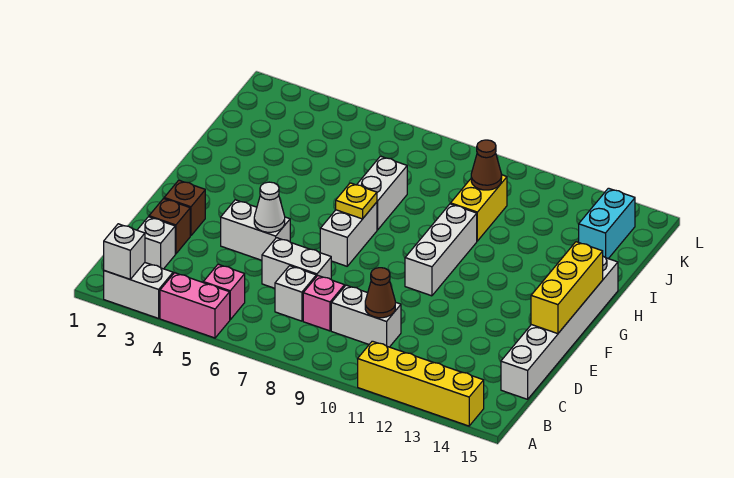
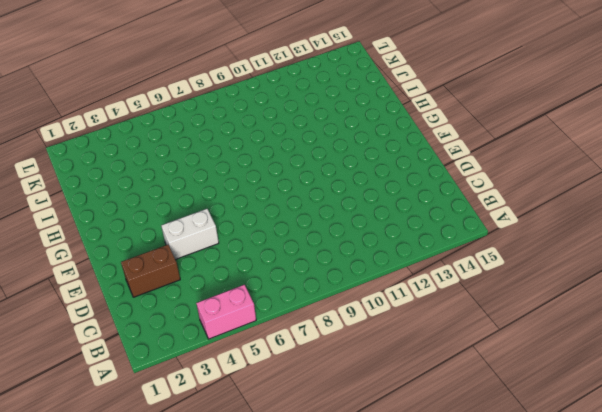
brown brick D2:D3 level 1 -> brown brick D2 level 1
none -> white brick A2:A3 level 1
none -> yellow brick A11:A14 level 1
none -> pink brick B5 level 1

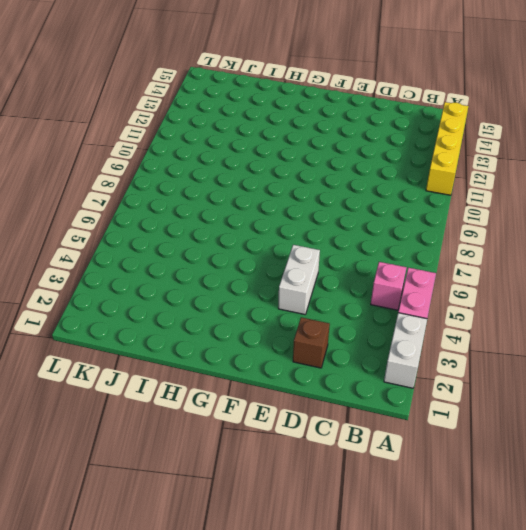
none -> white brick C2 level 1
none -> white brick C7 level 1
none -> pink brick C8 level 1

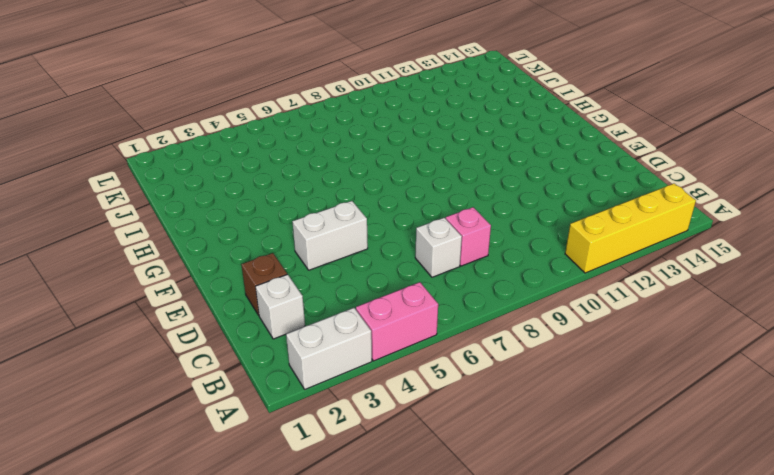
none -> pink brick B5 level 1
none -> white brick C9:C10 level 1
none -> white brick C15:H15 level 1

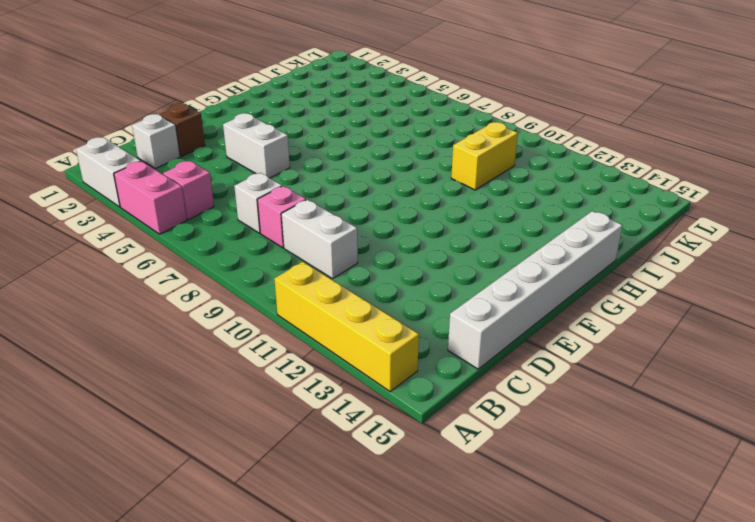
none -> white brick D6:D7 level 1
none -> brown brick E2 level 1
none -> white brick F7:G7 level 1

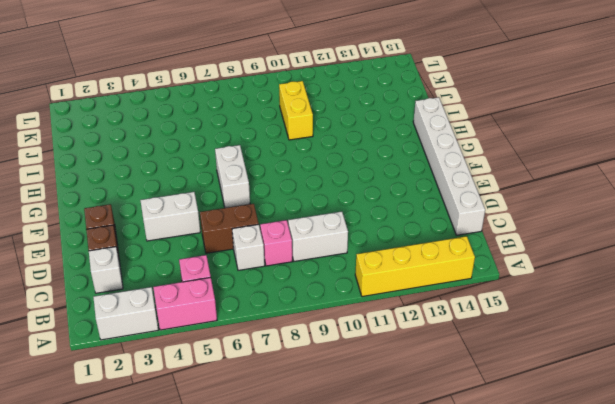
brown brick D6:D7 level 1 -> white brick D6:D7 level 1
none -> white brick F10:H10 level 1
none -> white brick H7:I7 level 1
none -> cyan brick J14:K14 level 1

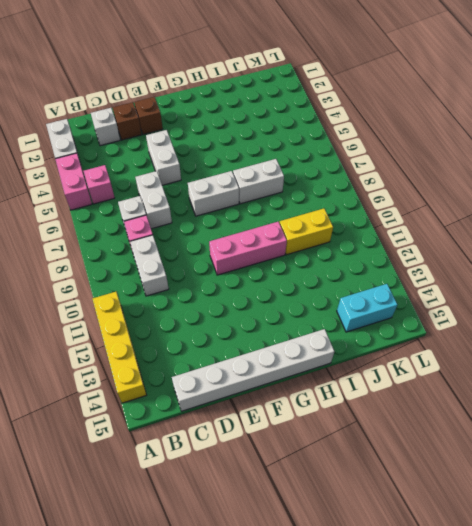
pink brick F10:H10 level 1 -> white brick F10:H10 level 1
none -> white brick A2 level 2
none -> brown cone C10 level 2
none -> white cone E5 level 2

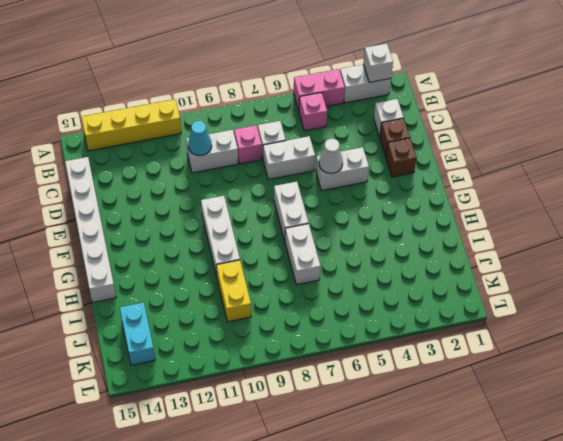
cyan cone C10 level 2 -> brown cone C10 level 2
none -> yellow brick E15:G15 level 2
none -> yellow plate G7 level 2
none -> brown cone J10 level 2

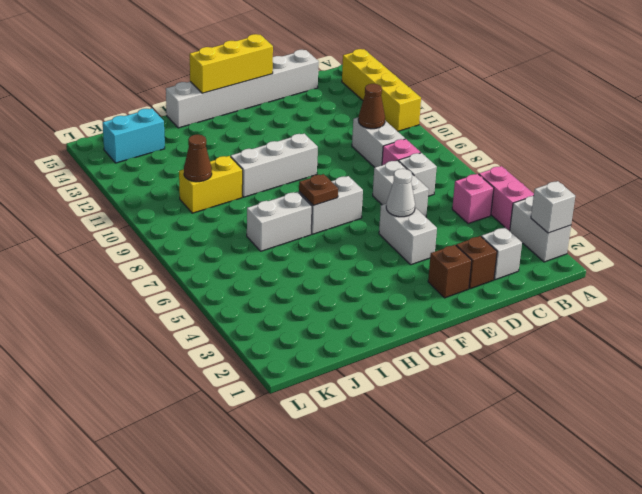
brown plate G7 level 2 -> yellow plate G7 level 2

